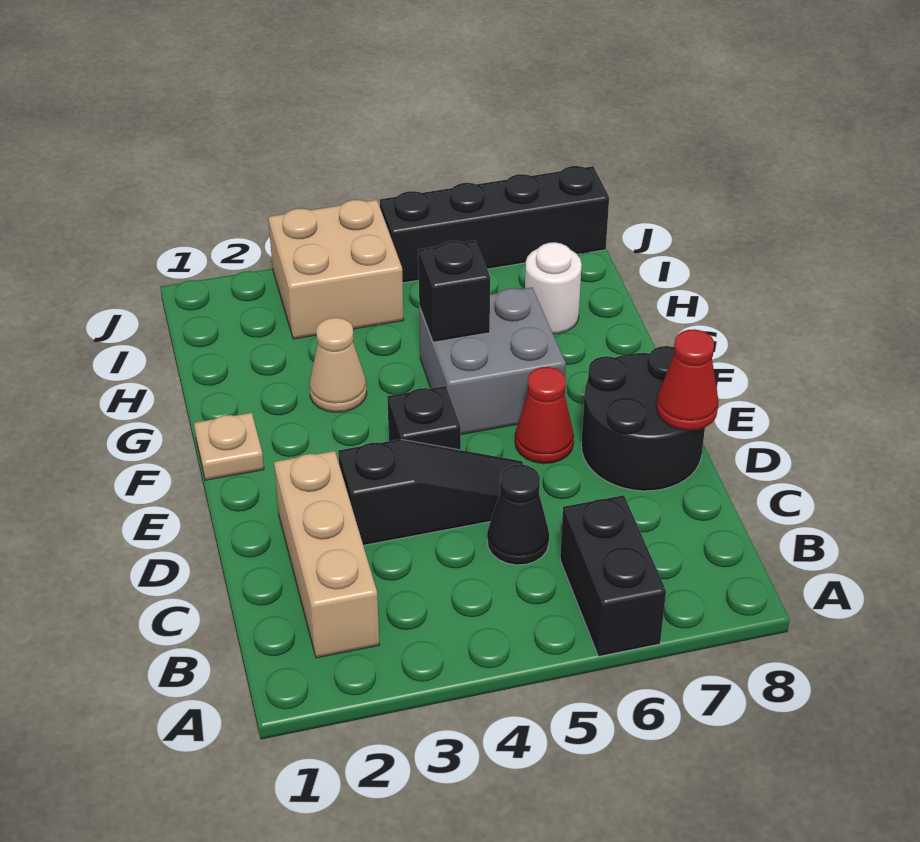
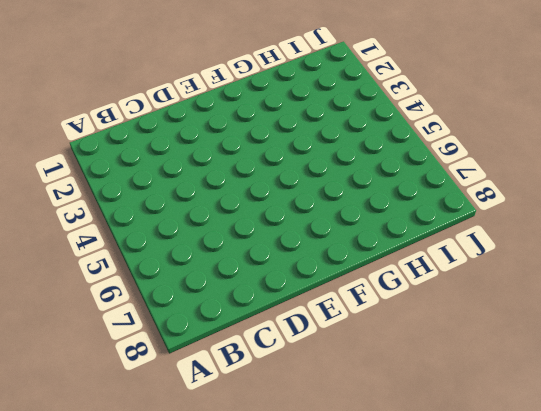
none -> black brick A6:B6 level 1
none -> tan brick B2:D2 level 1
none -> black cone C5 level 1

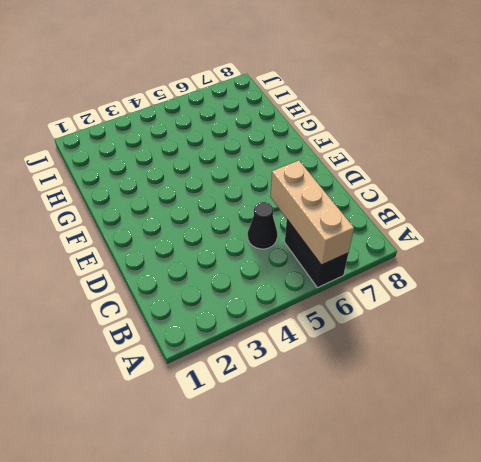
tan brick A6:C6 level 2 -> tan brick B2:D2 level 1
none -> black slope D3:D5 level 1 top 3
none -> black round brick D7:E8 level 1
none -> black brick E4 level 1

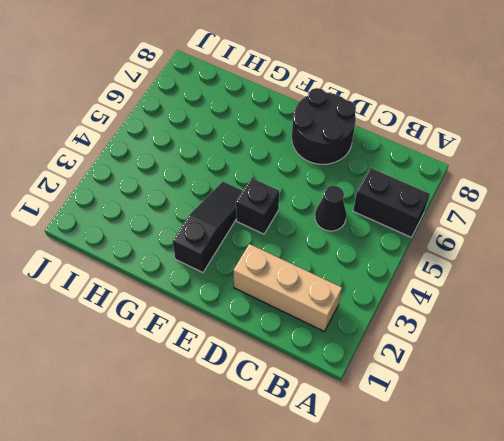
black slope F2:F4 level 1 top 2 -> black slope D3:D5 level 1 top 3
none -> red cone E6 level 1
none -> tan plate F1 level 1
none -> grey brick F5:G6 level 1

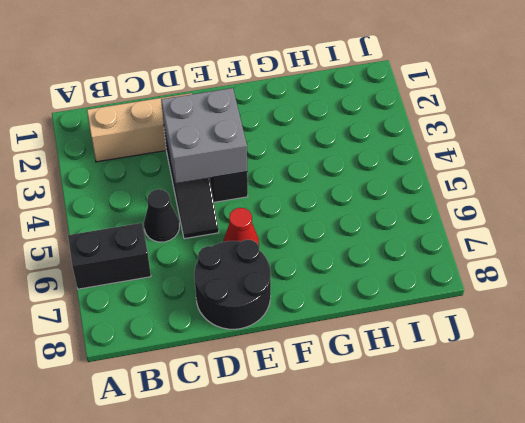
grey brick D3:E4 level 2 -> grey brick F5:G6 level 1
none -> tan plate F1 level 1
none -> tan cone G3 level 1
none -> white round brick H7 level 1

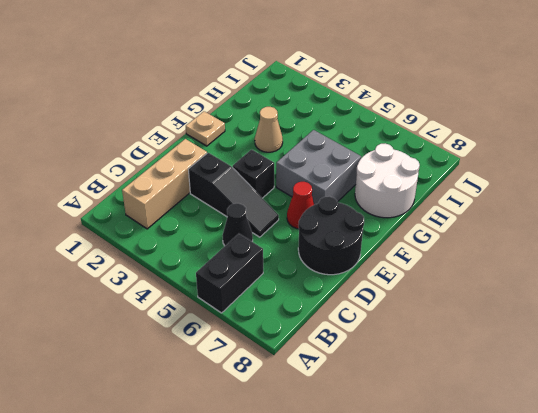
white round brick G7:H8 level 1 -> white round brick H7 level 1
none -> tan brick I3:J4 level 1
none -> black brick J5:J8 level 1
none -> red cone D8 level 2

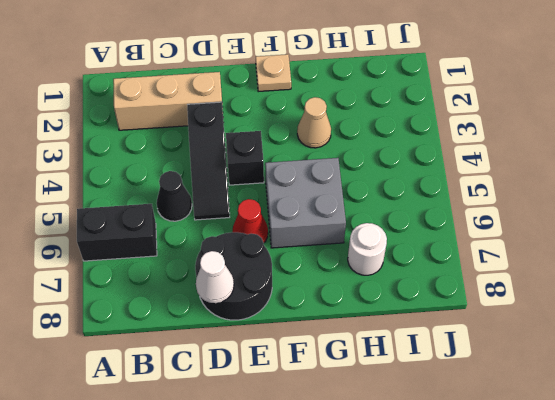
white cone D8 level 2 -> red cone D8 level 2
none -> tan brick I3:J4 level 1
none -> black brick J5:J8 level 1
none -> black brick G5 level 2

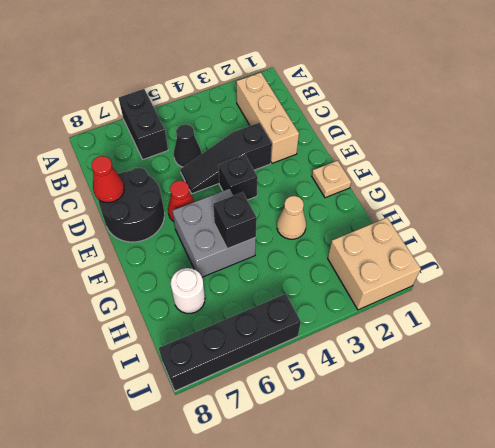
tan brick I1:J2 level 1 -> tan brick I3:J4 level 1

